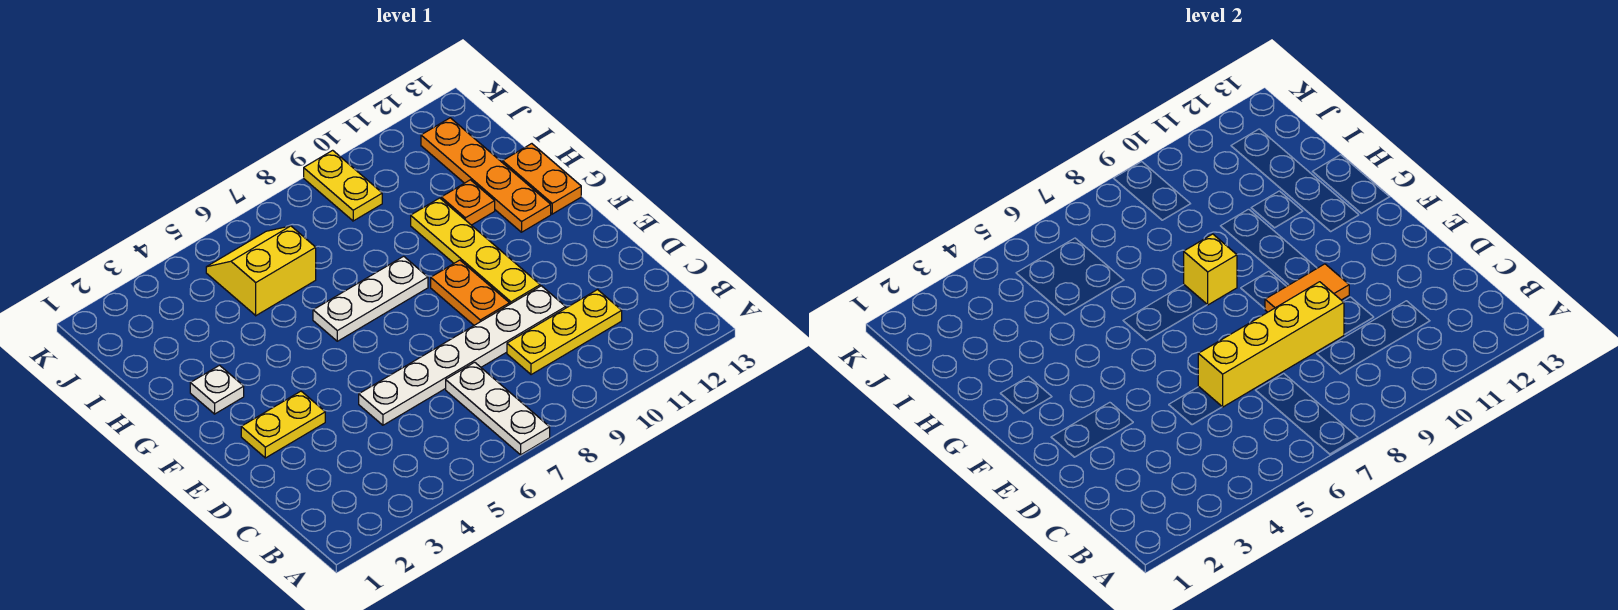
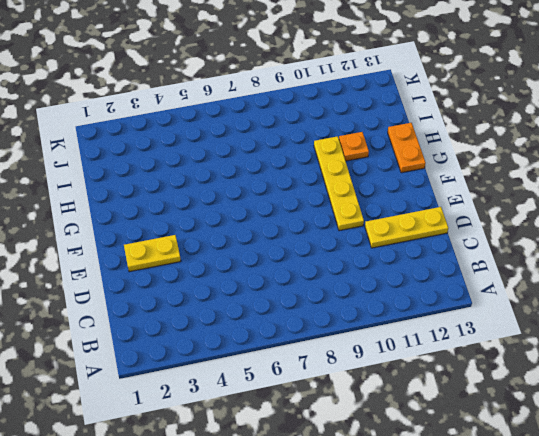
yellow plate D11:D13 level 1 -> yellow plate C9:C11 level 1
none -> white plate A7:C7 level 1
none -> white plate D5:D10 level 1
none -> orange plate E9:F9 level 1

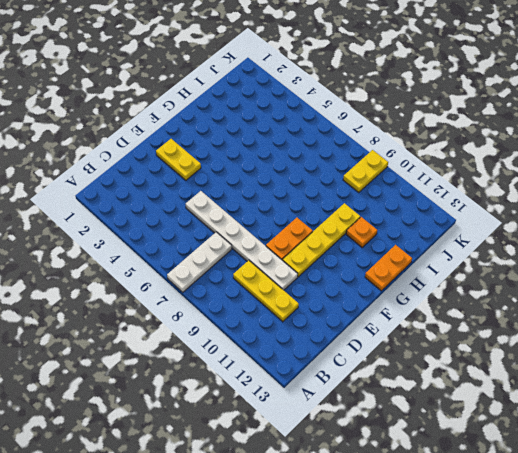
none -> white plate G2 level 1
none -> white plate G6:G8 level 1
none -> orange plate G12:J12 level 1

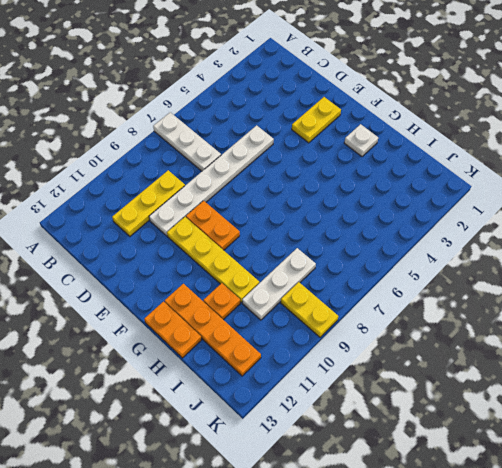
white plate I8:I10 level 1 -> white plate G6:G8 level 1
none -> yellow slope I5:J6 level 1 top I
none -> yellow brick D6:D9 level 2
none -> orange tile E9:E10 level 2

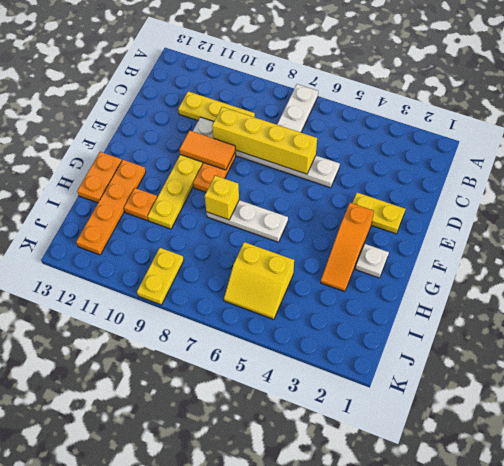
orange slope F3:H3 level 1 top F -> none

